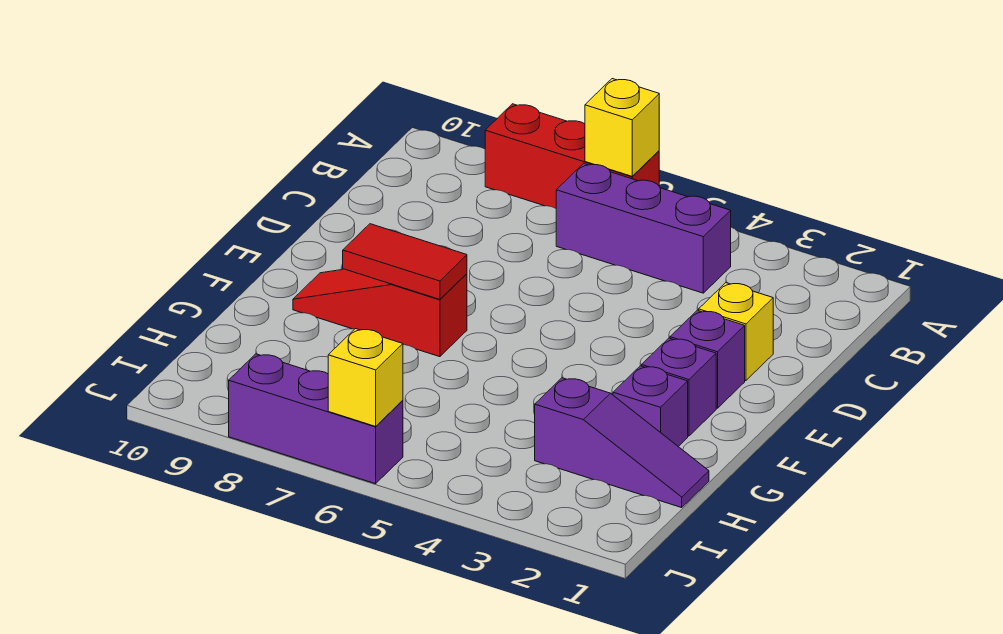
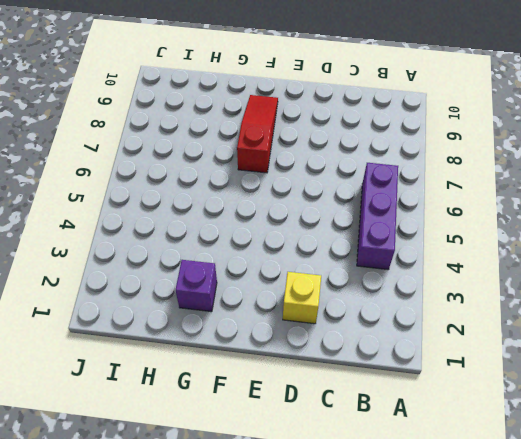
none -> red brick A6:A8 level 1
none -> purple brick E2 level 1
none -> purple brick F2 level 1

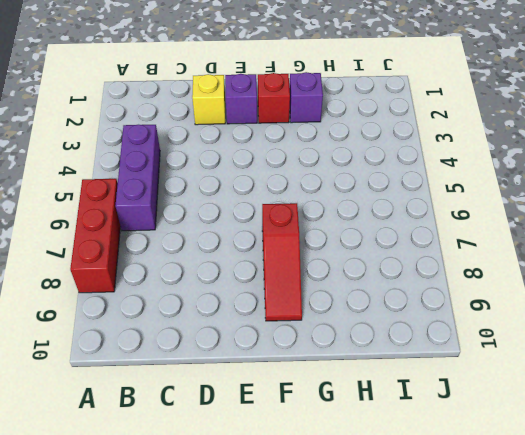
red brick F2 level 1 -> purple brick F2 level 1
none -> purple slope H1:H3 level 1 top 3
none -> purple brick J6:J8 level 1
none -> yellow brick A6 level 2

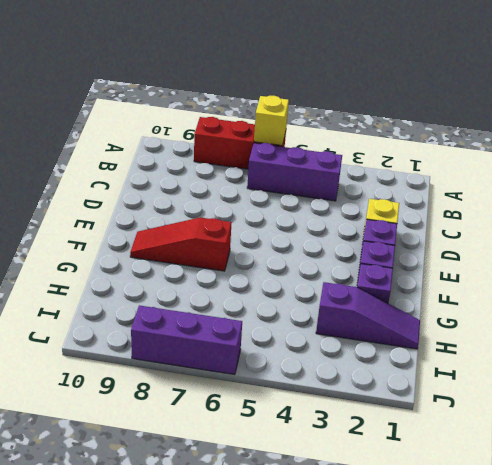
none -> red tile F7:F8 level 2
none -> yellow brick J6 level 2

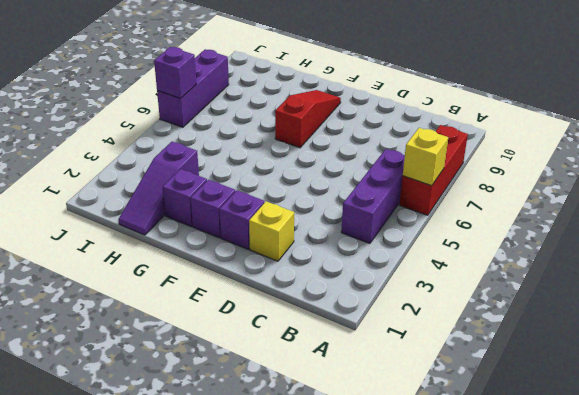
purple brick J6 level 2 -> yellow brick J6 level 2
none -> red tile F7:F8 level 2

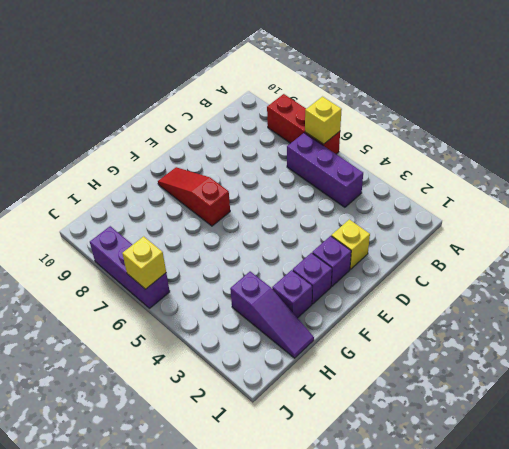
none -> red tile F7:F8 level 2

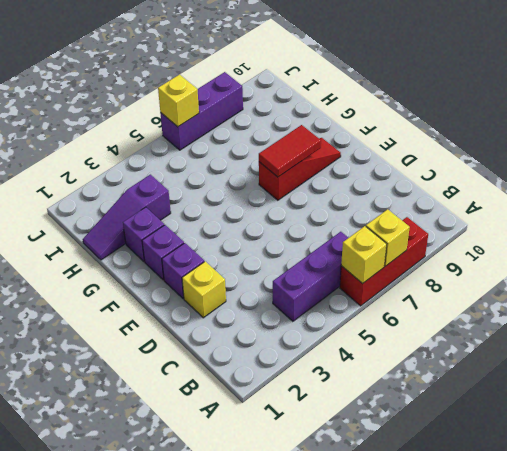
yellow brick A7 level 2 -> none

